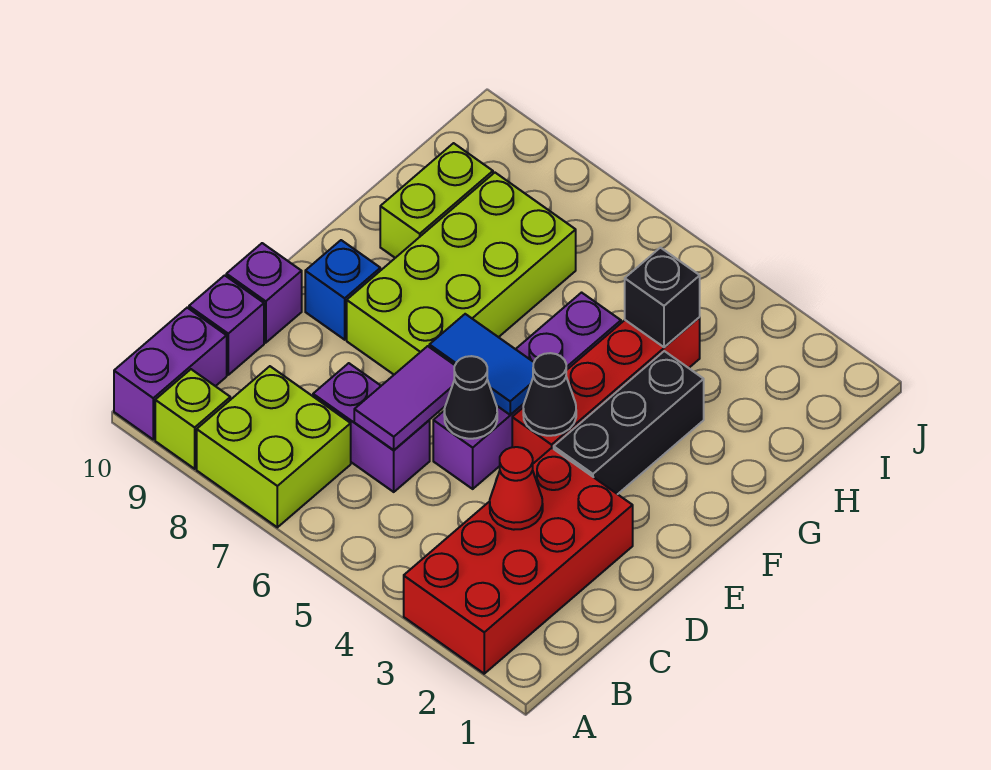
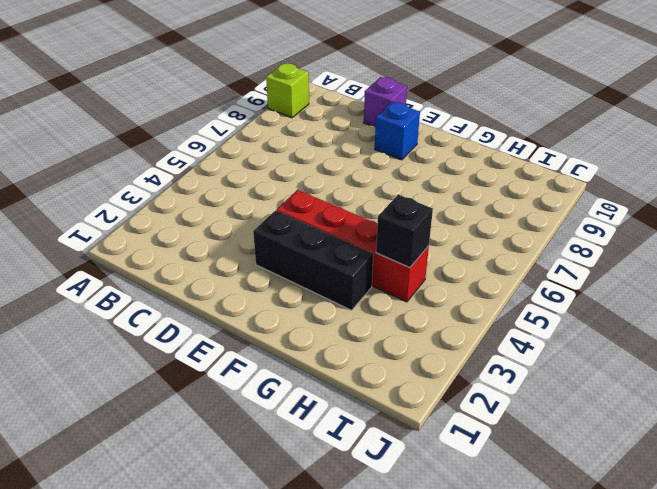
none -> red brick A2:D3 level 1
none -> lime brick A7:B8 level 1
none -> purple brick A10:B10 level 1

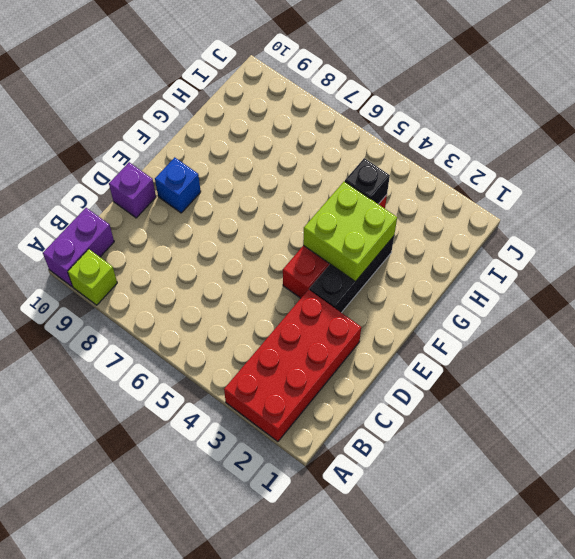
lime brick F3:G4 level 2 -> lime brick A7:B8 level 1
none -> purple brick C6:C7 level 1
none -> purple brick C10 level 1
none -> purple brick D5:G5 level 1

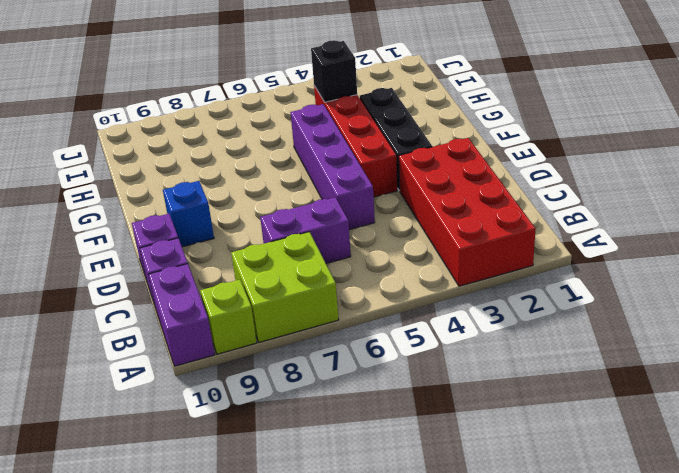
none -> lime brick E7:H8 level 1
none -> lime brick G9:H9 level 1
none -> red cone C3 level 2

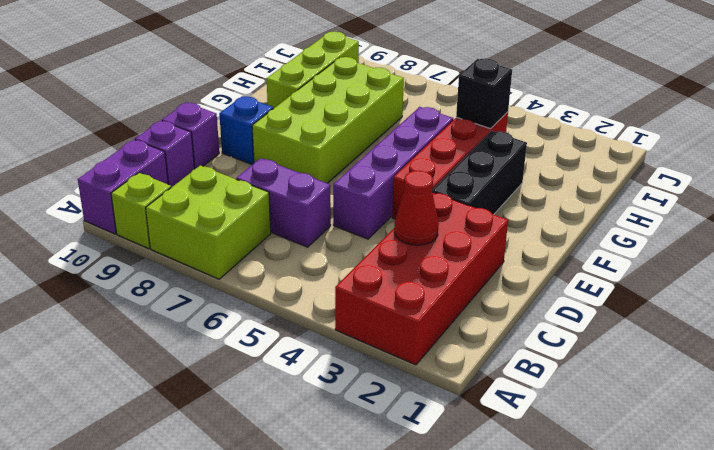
lime brick G9:I9 level 1 -> lime brick G9:H9 level 1
none -> purple tile C6:D6 level 2
none -> black cone D5 level 2
none -> black cone E4 level 2

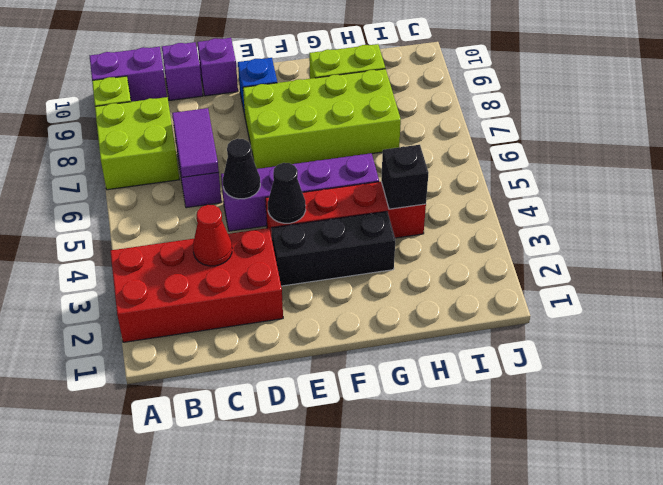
purple tile C6:C7 level 2 -> purple tile C6:D6 level 2
none -> blue tile E5:E6 level 2

